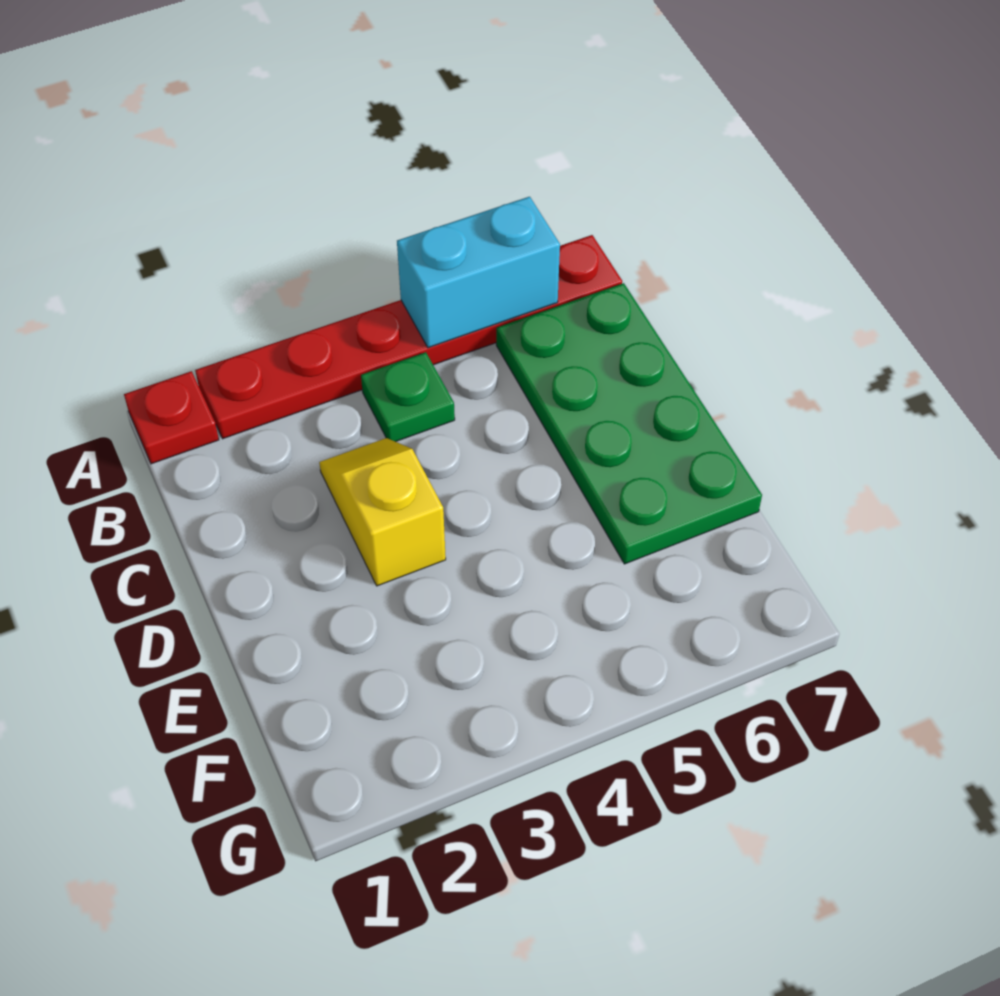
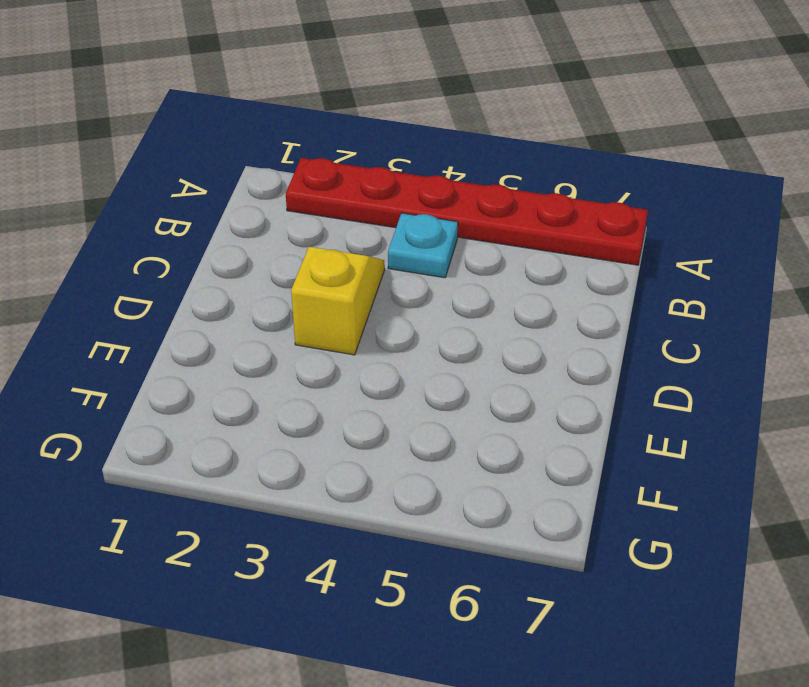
cyan plate B4 level 1 -> green plate B4 level 1
none -> red plate A1 level 1
none -> green plate B6:E7 level 1

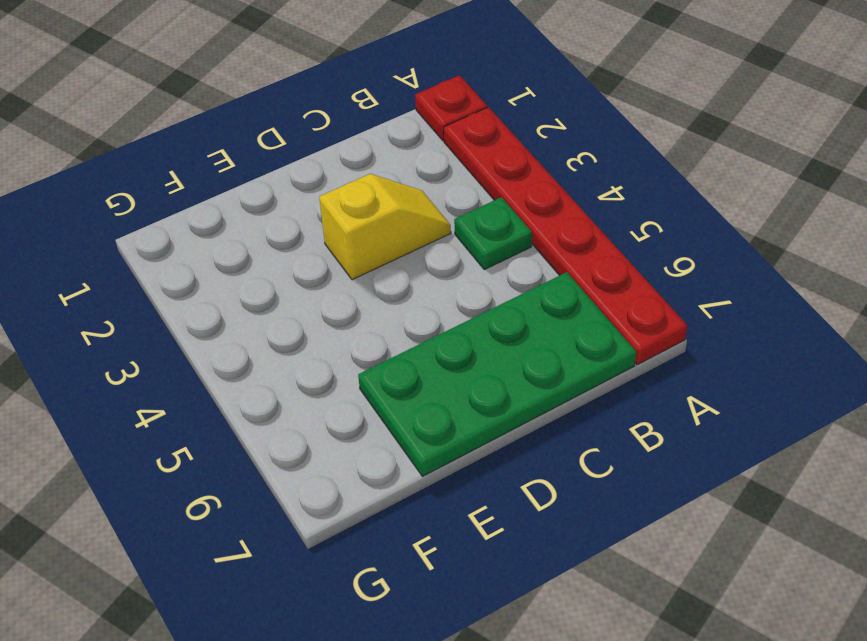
none -> cyan brick A5:A6 level 2

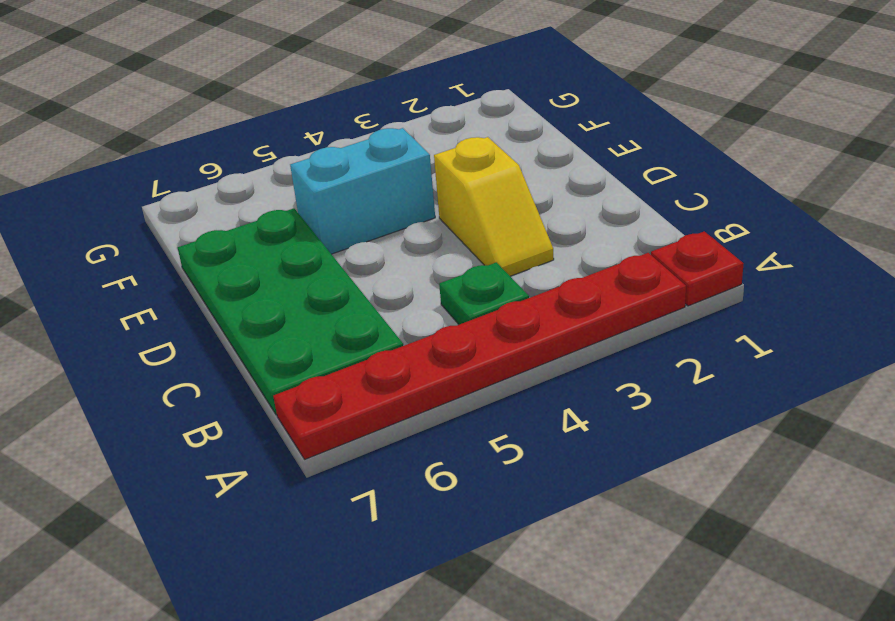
cyan brick E4:E5 level 1 -> cyan brick A5:A6 level 2

